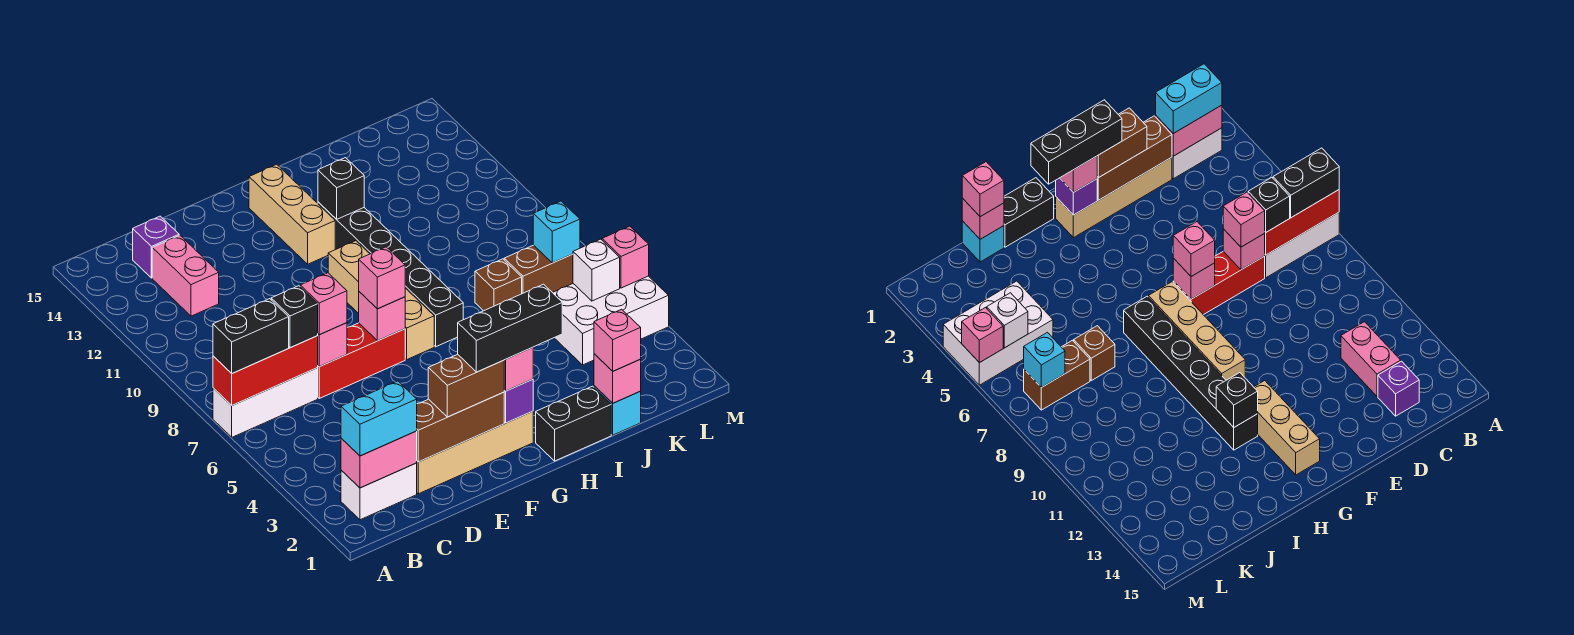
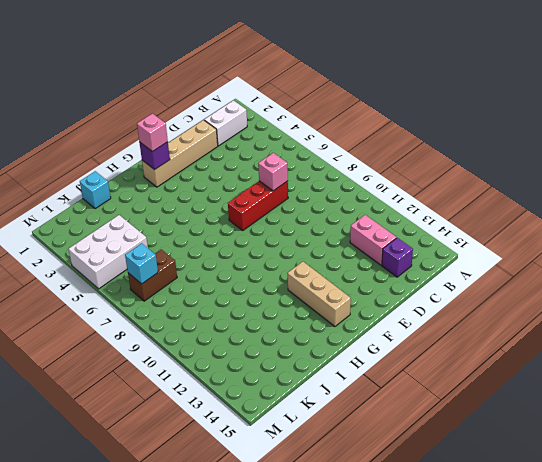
none -> white brick A7:C7 level 1
none -> tan brick G7:G10 level 1
none -> black brick H1:I1 level 1
none -> black brick H7:H12 level 1

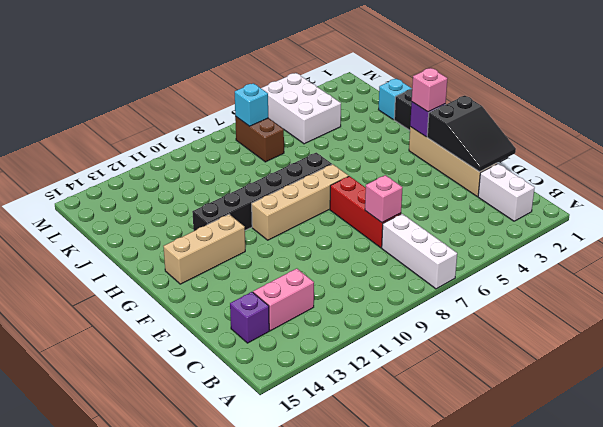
black slope D1:F2 level 2 top F -> brown brick D2:F2 level 2
none -> brown brick J7 level 1
none -> red brick A7:C7 level 2
none -> pink brick B2:C2 level 2
none -> pink brick F7 level 2

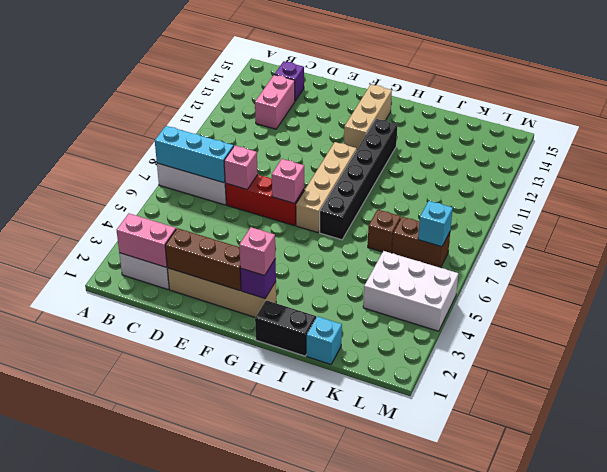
cyan brick A7:C7 level 2 -> red brick A7:C7 level 2
none -> black brick H12 level 2
none -> pink brick J1 level 2
none -> white brick L5 level 2
none -> pink brick M5 level 2

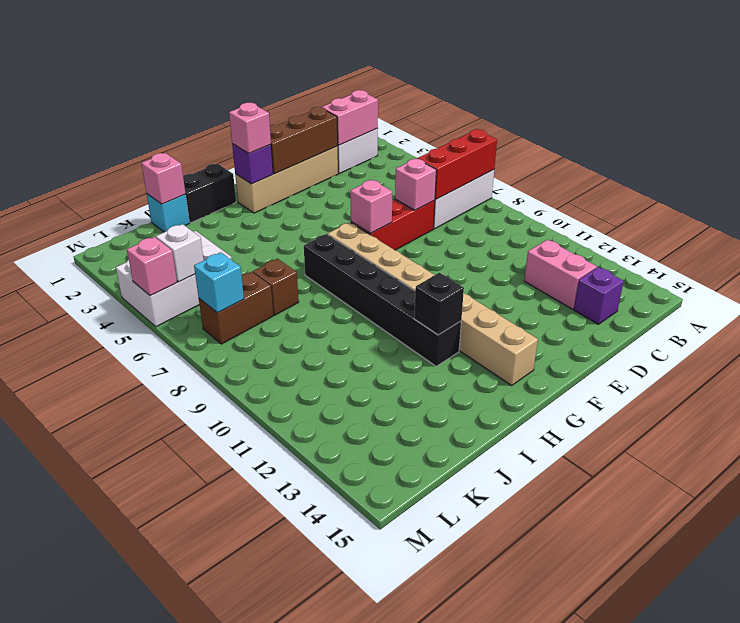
none -> black brick A7:B7 level 3
none -> cyan brick B2:C2 level 3
none -> black brick C7 level 3
none -> pink brick D7 level 3

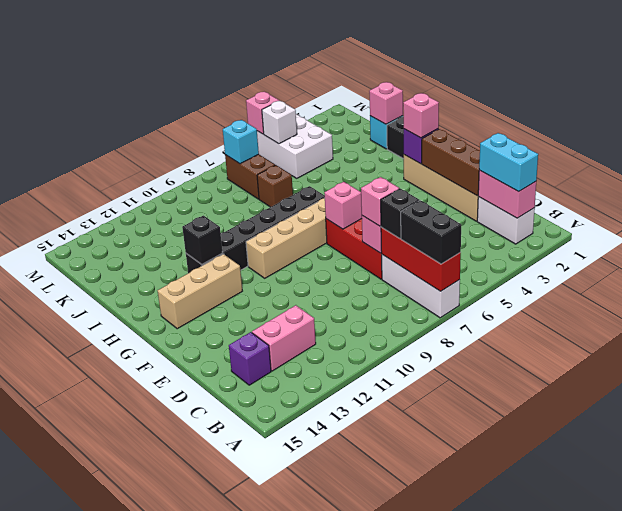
none -> brown brick E2:F2 level 3
none -> pink brick F7 level 3
none -> pink brick J1 level 3
none -> black brick F2:H2 level 4

